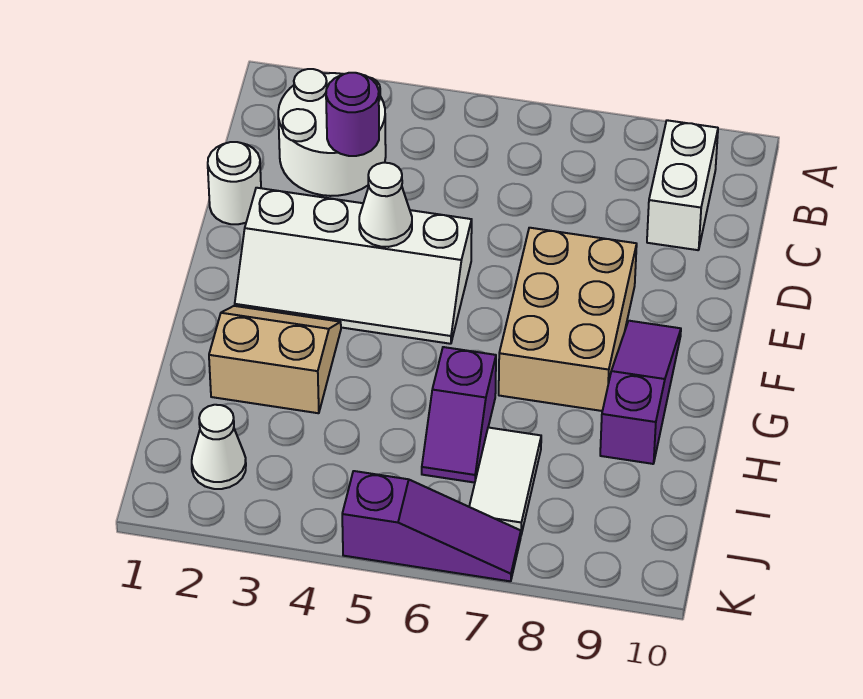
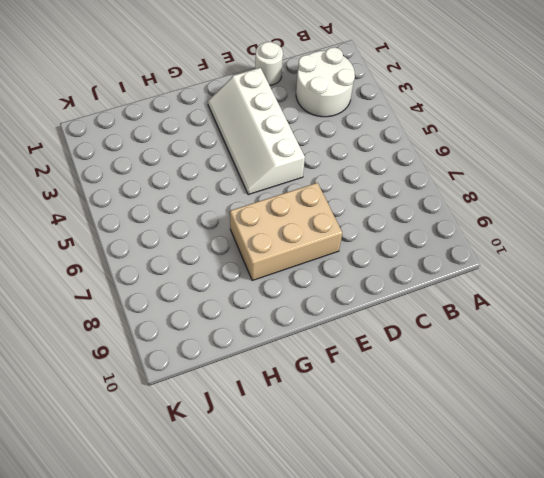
none -> white brick B9:C9 level 1
none -> purple slope F9:H9 level 1 top H
none -> tan slope G2:H3 level 1 top H

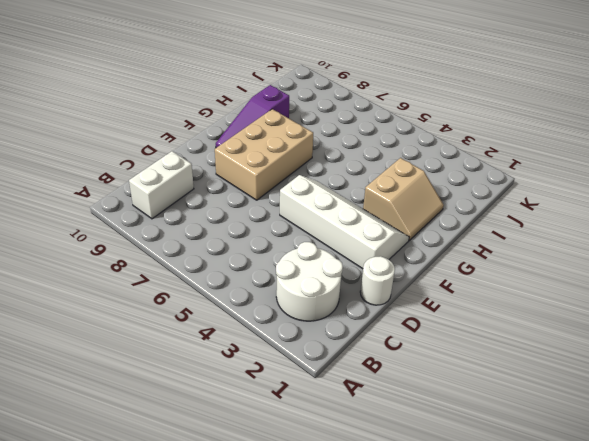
tan slope G2:H3 level 1 top 3 -> tan slope G2:H3 level 1 top H
none -> purple slope H6:I6 level 1 top H
none -> white tile I7:J7 level 1
none -> white cone J2 level 1

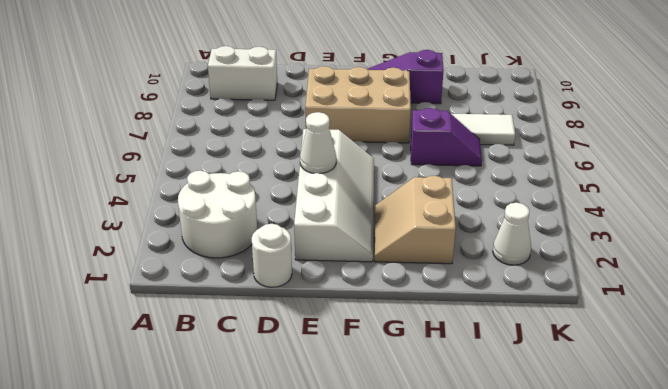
none -> purple slope K5:K7 level 1 top 5
none -> purple round brick C3 level 2

